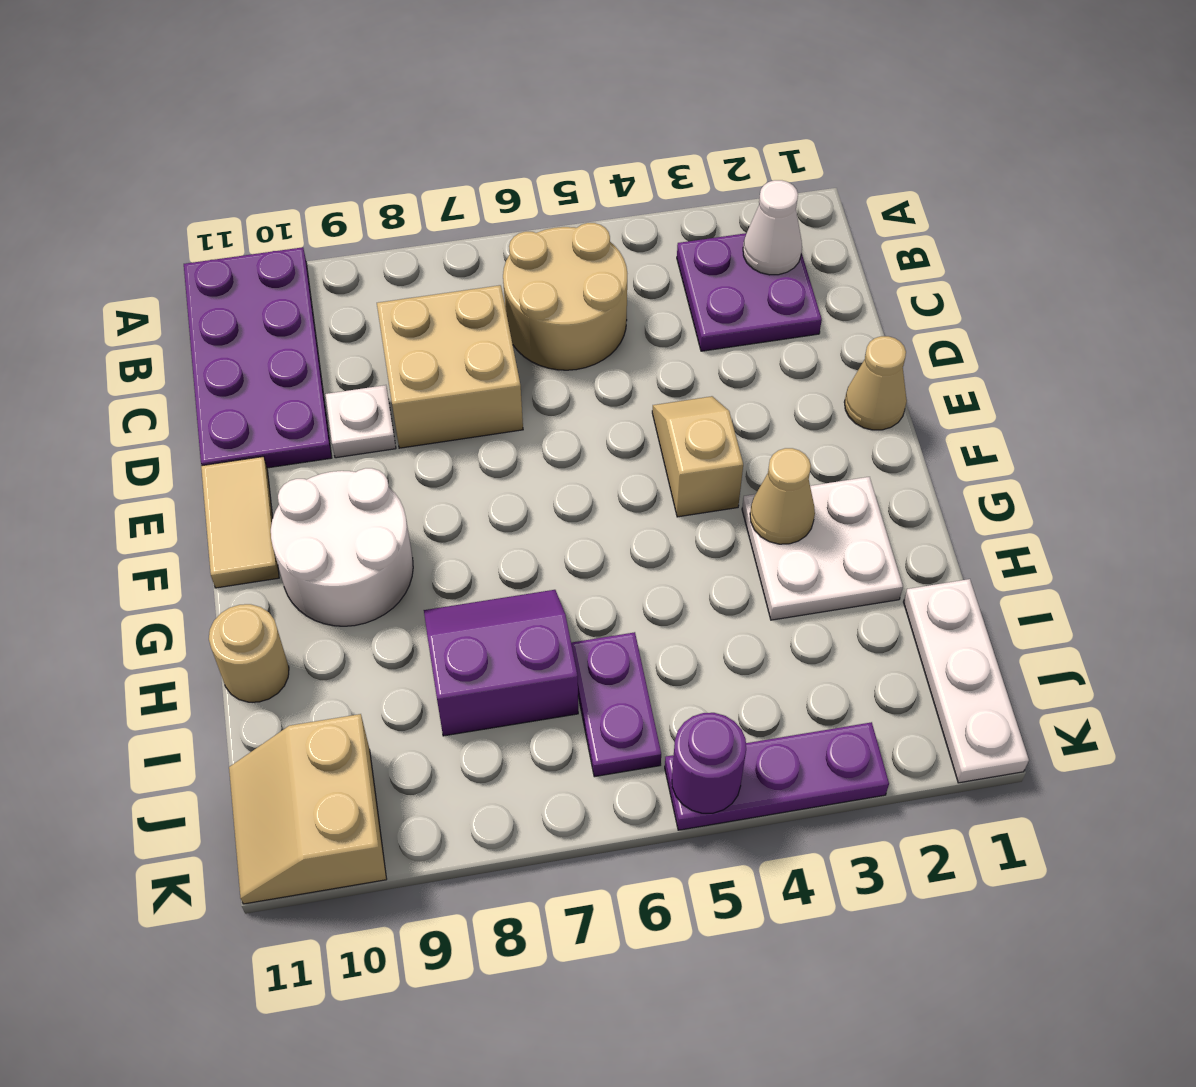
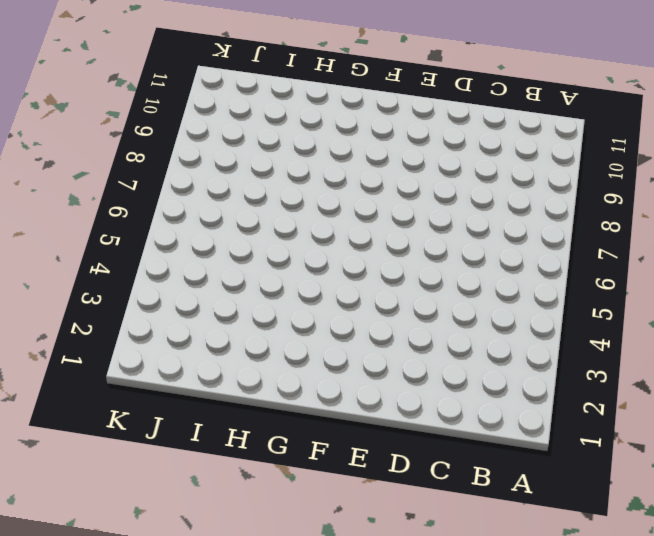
none -> purple plate A10:D11 level 1
none -> purple plate B2:C3 level 1
none -> tan round brick B5:C6 level 1

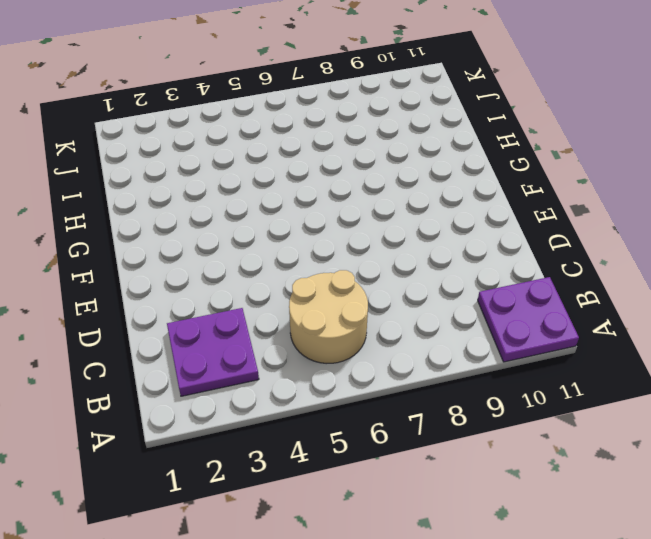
purple plate A10:B11 level 1 -> purple plate A10:D11 level 1
none -> tan brick C7:D8 level 1
none -> white plate D9 level 1
none -> tan cone E1 level 1

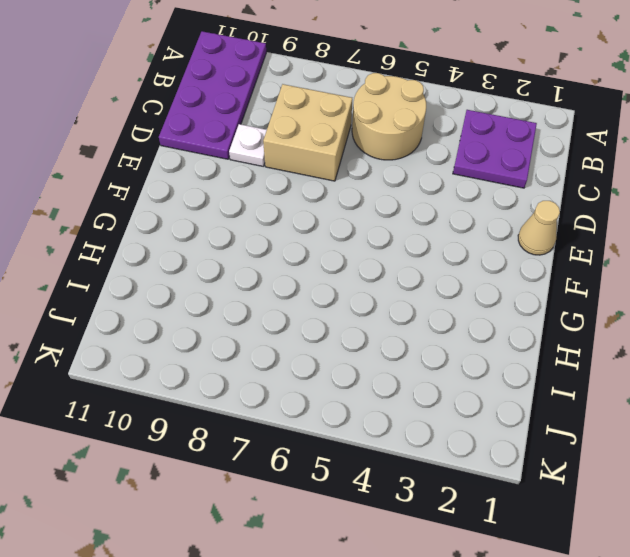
none -> tan slope E4:F4 level 1 top F
none -> tan tile E11:F11 level 1
none -> white round brick F9:G10 level 1

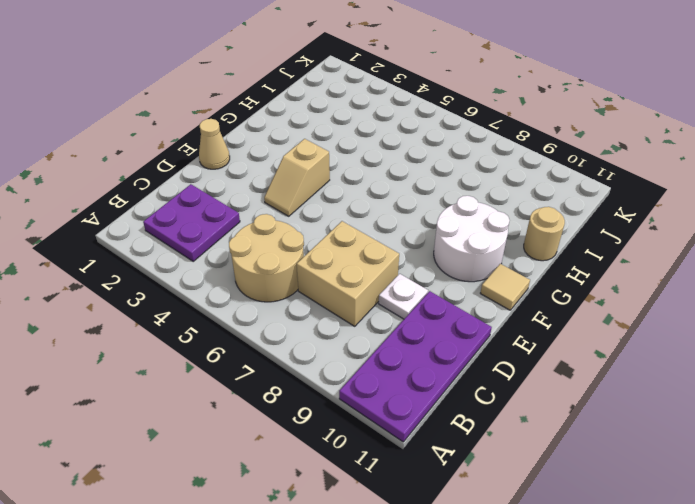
tan tile F11 level 1 -> tan tile E11:F11 level 1
none -> white plate G2:H3 level 1
none -> purple slope H7:I8 level 1 top I
none -> white plate I1:K1 level 1

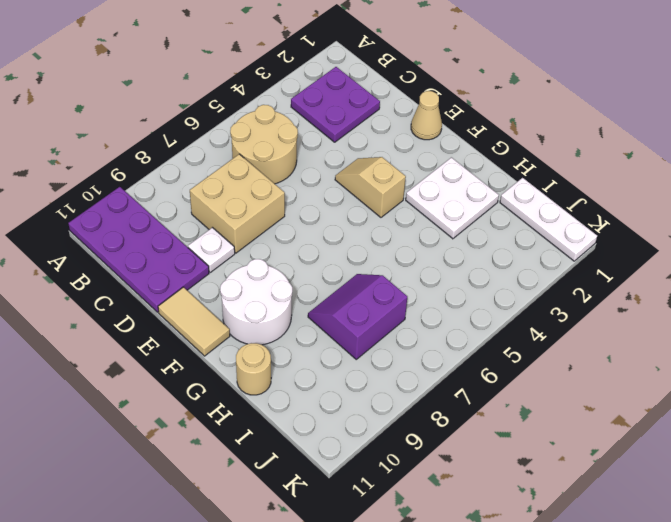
none -> purple plate I6:J6 level 1
none -> tan slope J10:K11 level 1 top 10
none -> purple plate K3:K5 level 1

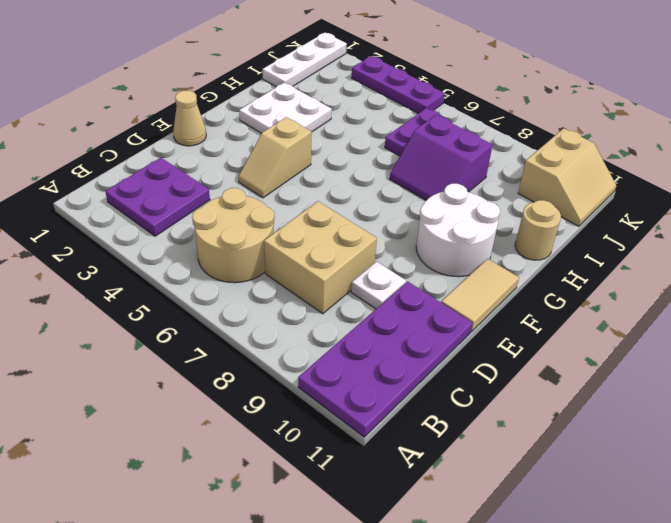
none -> white cone B2 level 2
none -> tan cone G3 level 2
none -> purple round brick K5 level 2

